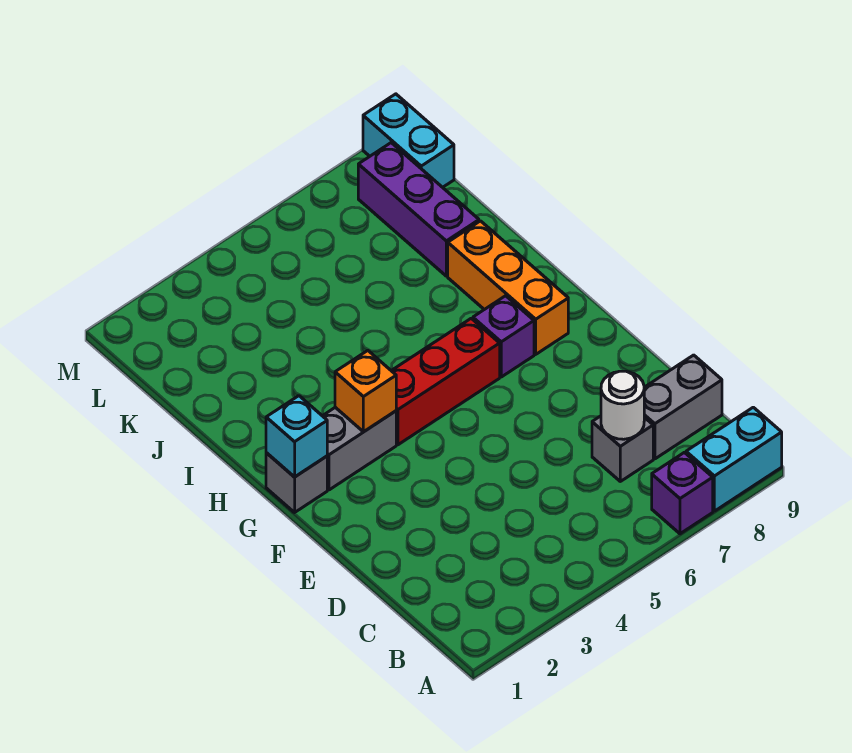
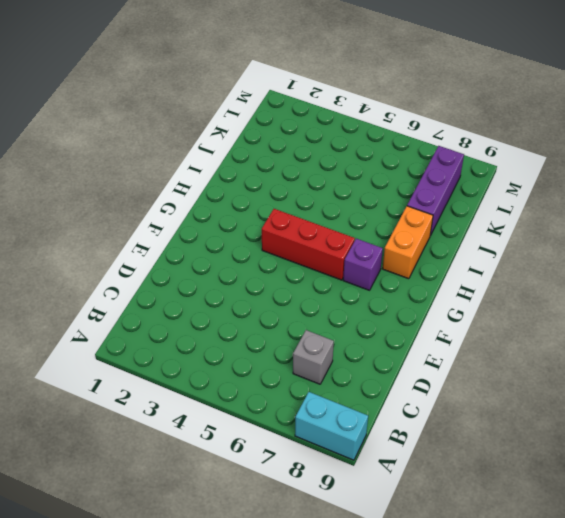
orange brick H8:I8 level 1 -> orange brick G8:I8 level 1
none -> purple brick A7 level 1
none -> grey brick C8:C9 level 1
none -> grey brick G1 level 1

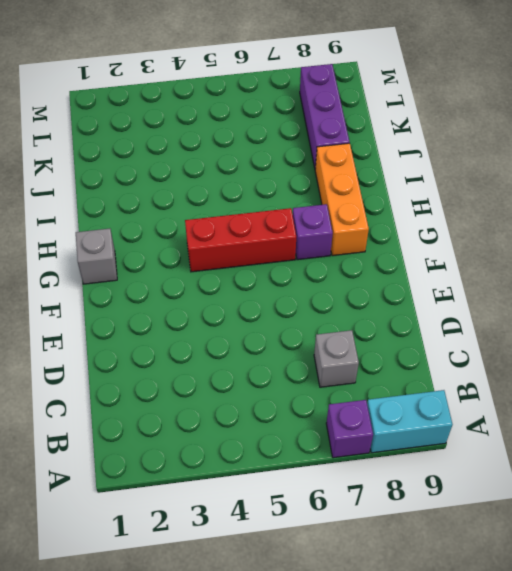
none -> grey brick C8:C9 level 1
none -> grey brick G2:G3 level 1
none -> cyan brick L9:M9 level 1

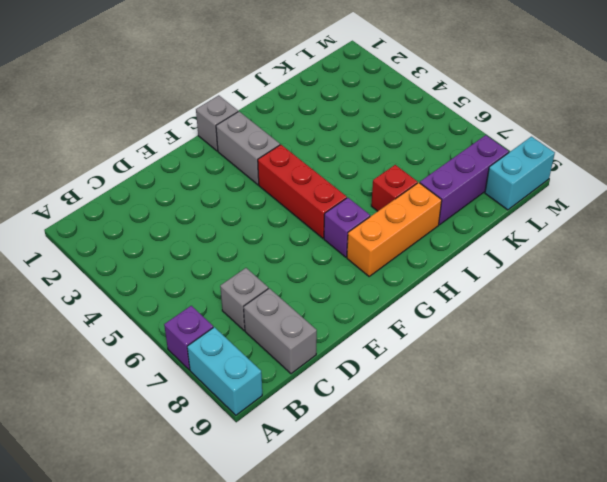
red brick I7 level 1 -> none
none -> white round brick C7 level 2
none -> cyan brick G1 level 2
none -> orange brick G3 level 2

